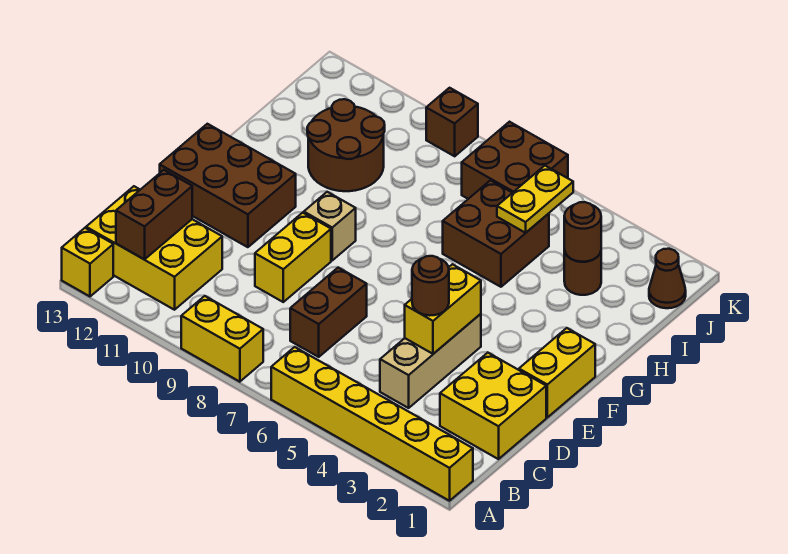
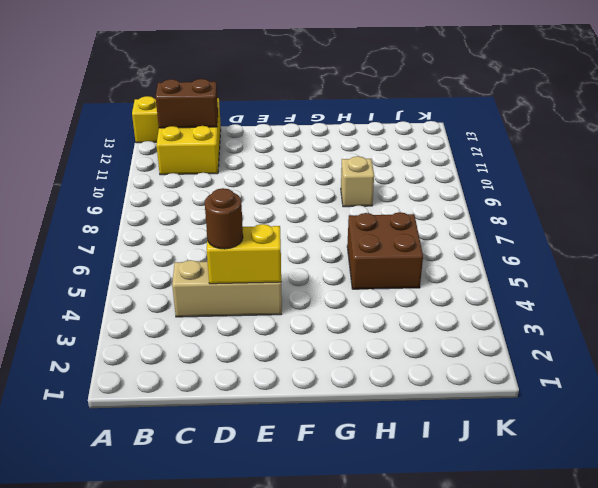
tan brick H9 level 1 -> tan brick F9 level 1
none -> yellow brick A1:A6 level 1
none -> yellow brick A8:A9 level 1
none -> yellow brick C1:D2 level 1

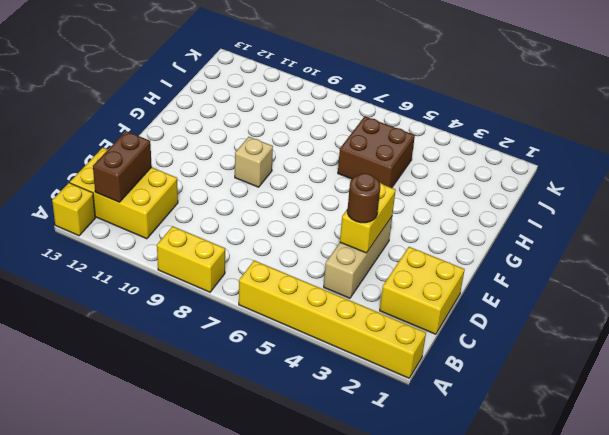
none -> brown brick C7:D7 level 1
none -> yellow brick D9:E9 level 1
none -> yellow brick E1:F1 level 1

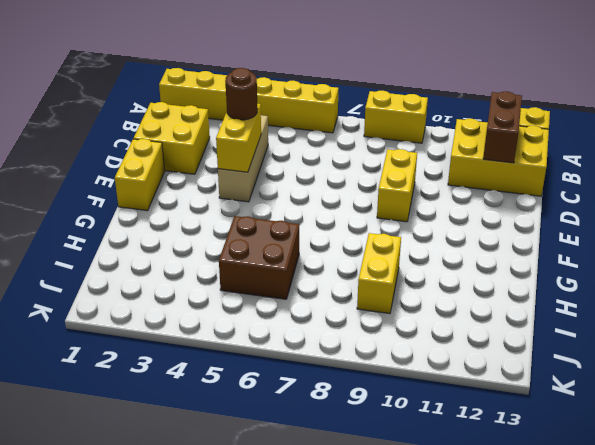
yellow brick H9:I9 level 1 -> none
none -> brown brick C7:D7 level 1
none -> brown brick E11:F13 level 1
none -> tan brick F9 level 1

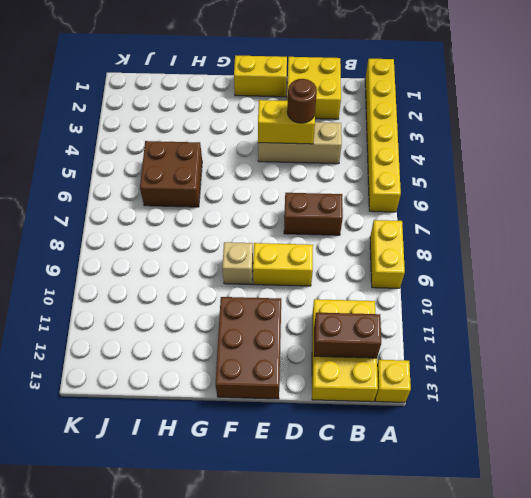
none -> brown round brick H10:I11 level 1
none -> brown round brick I3 level 1
none -> brown cone J1 level 1

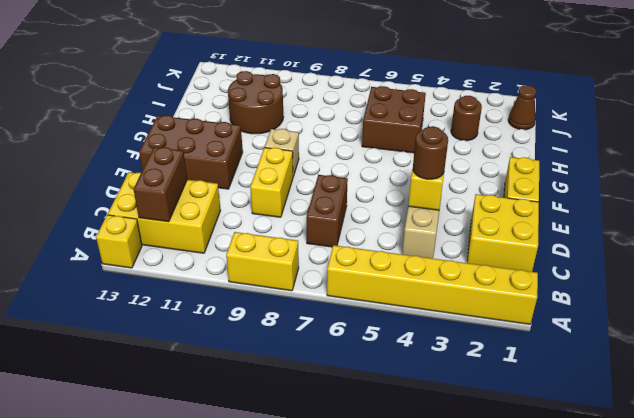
none -> brown brick J6:K7 level 1
none -> brown brick K9 level 1
none -> brown round brick I3 level 2

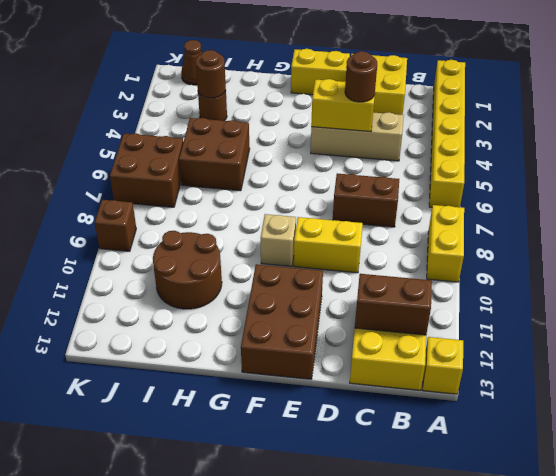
none -> yellow plate I5:J5 level 2

